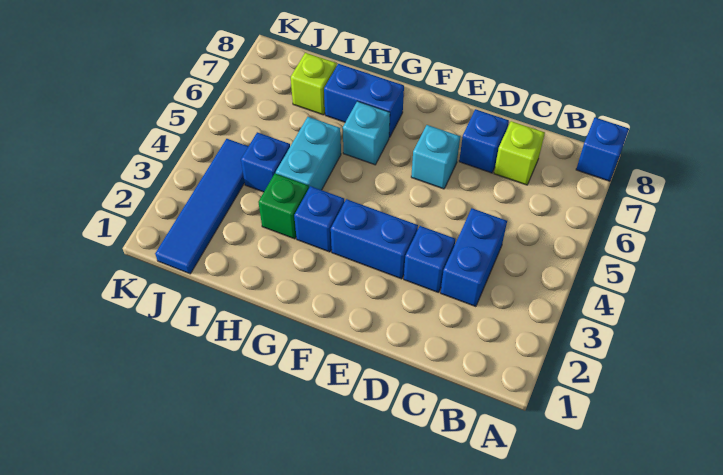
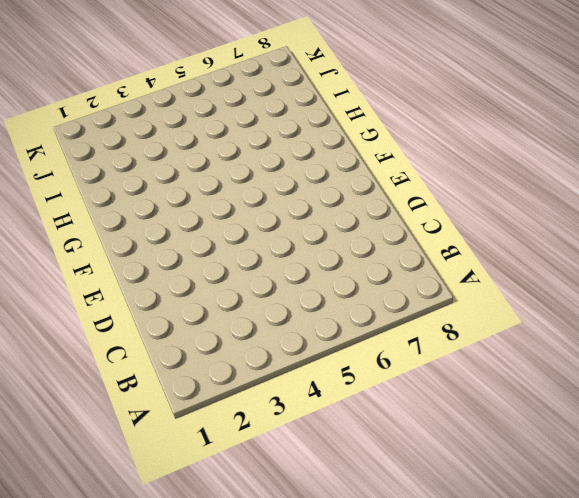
none -> blue brick A8 level 1
none -> blue brick C3:C4 level 1
none -> lime brick C7 level 1

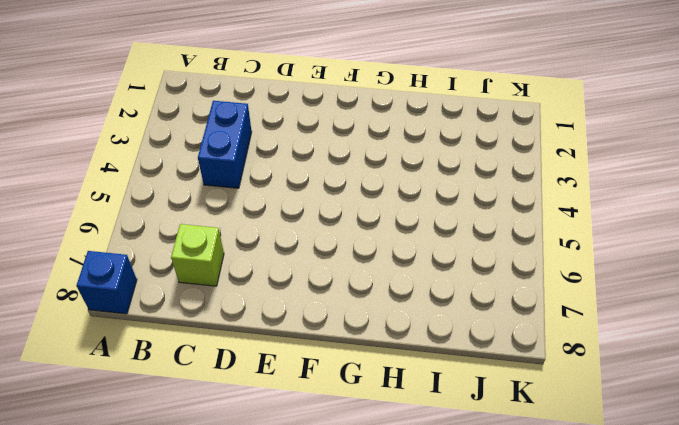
none -> blue brick D3 level 1
none -> blue brick D7 level 1
none -> blue brick E3:F3 level 1

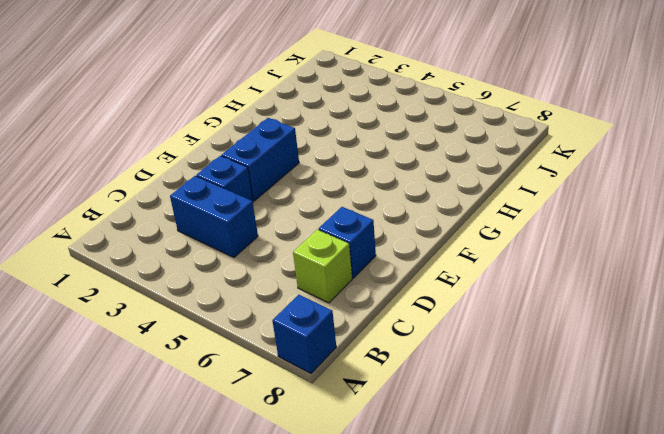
none -> cyan brick E6 level 1
none -> blue brick G3 level 1
none -> cyan brick G6 level 1

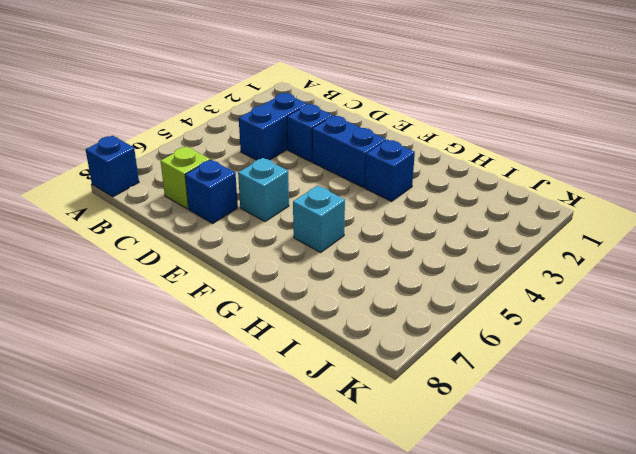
none -> blue brick G7:H7 level 1
none -> green brick H3 level 1
none -> cyan brick H4:H5 level 1

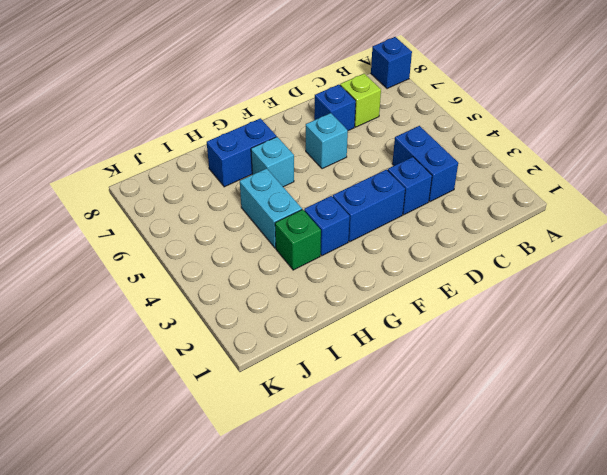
none -> blue brick I4 level 1
none -> lime brick I7 level 1
none -> blue tile J1:J4 level 1

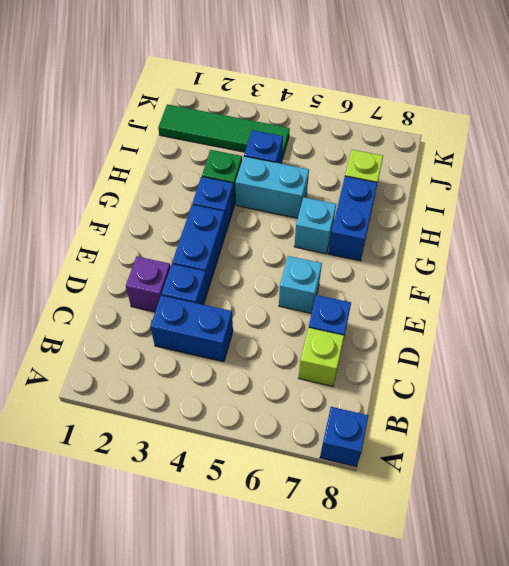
purple brick D2 level 1 -> none
green tile J1:J4 level 1 -> blue tile J1:J4 level 1

